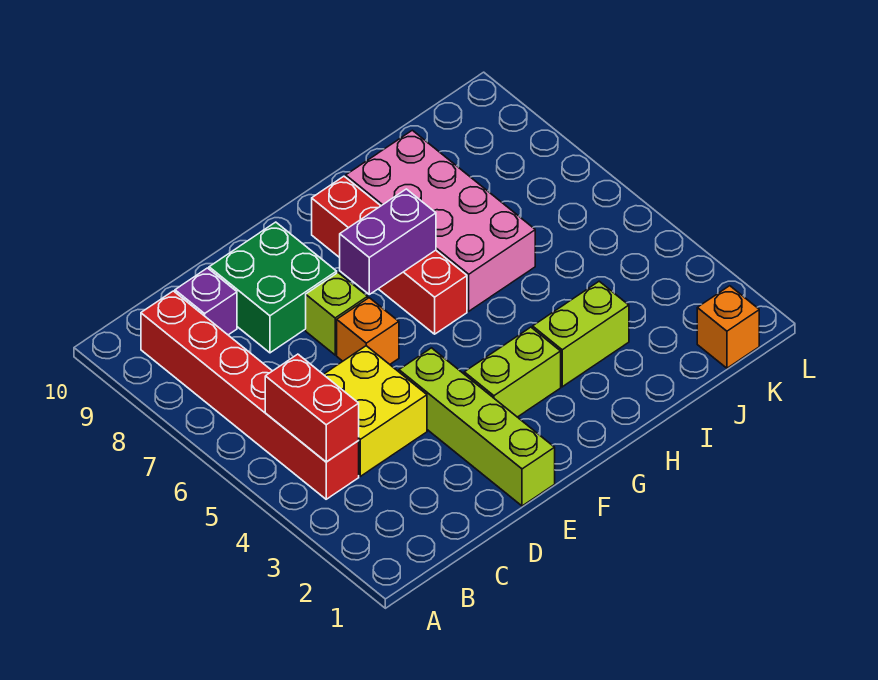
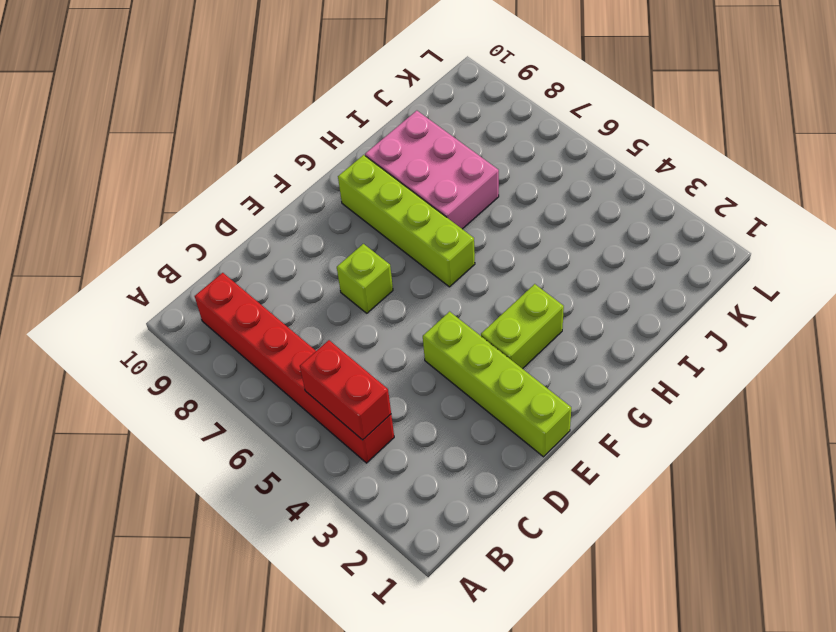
lime brick G6:G9 level 1 -> red brick G6:G9 level 1
pink brick H7:I9 level 1 -> pink brick H6:I9 level 1
none -> yellow brick C4:D5 level 1
none -> purple brick C9 level 1
none -> green brick D8:E9 level 1

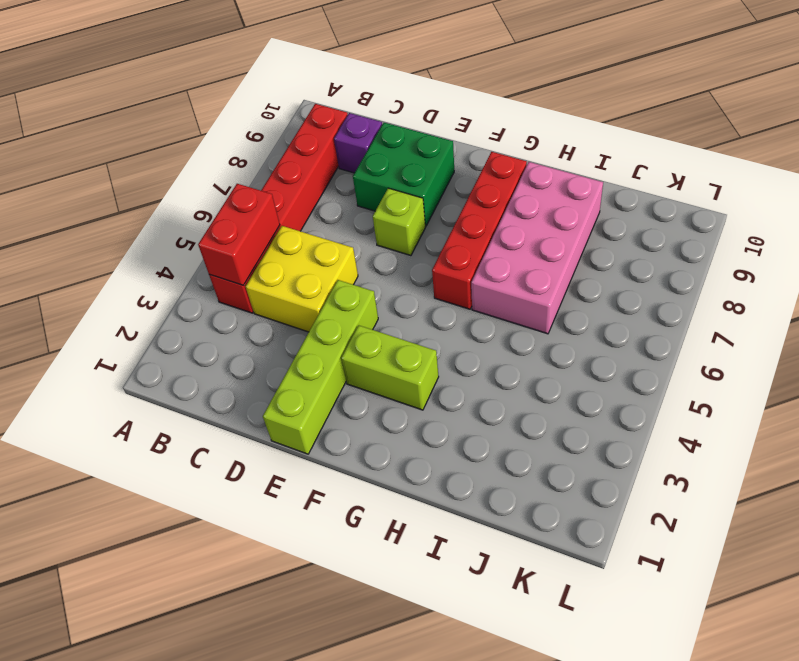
none -> orange brick E6 level 1
none -> lime brick H3:I3 level 1
none -> orange brick K1 level 1

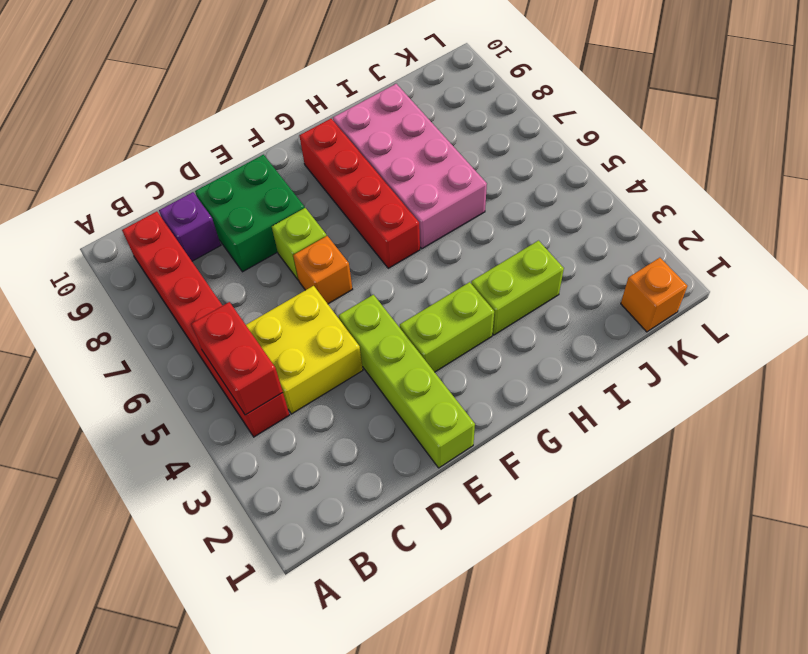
none -> purple brick F7:G7 level 2

